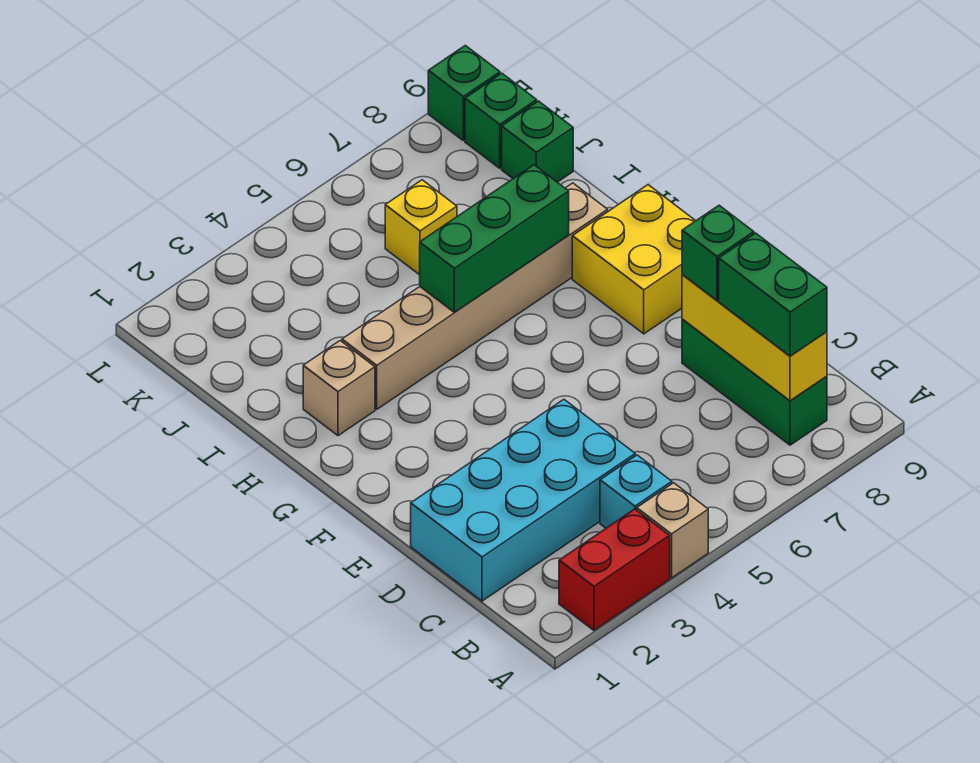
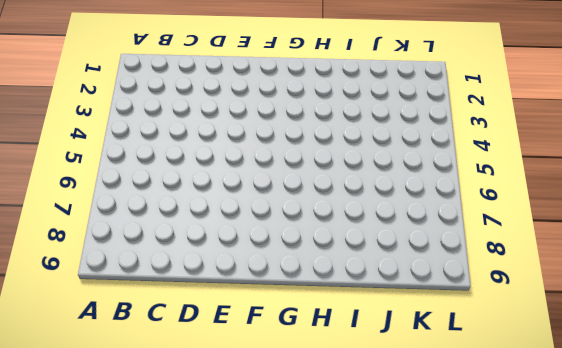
none -> red brick A2:A3 level 1
none -> tan brick A4 level 1
none -> cyan brick B4 level 1

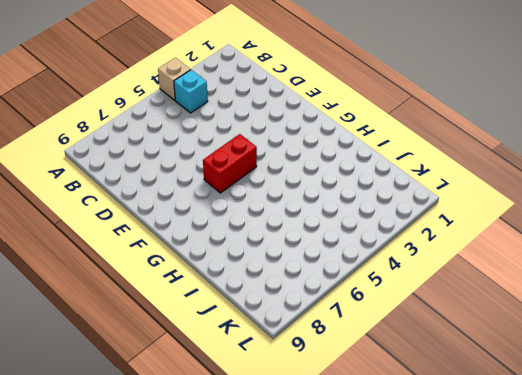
red brick F5:F6 level 1 -> red brick A2:A3 level 1
none -> green brick B8:D8 level 1
none -> cyan brick C1:D4 level 1
none -> yellow brick F8:G9 level 1

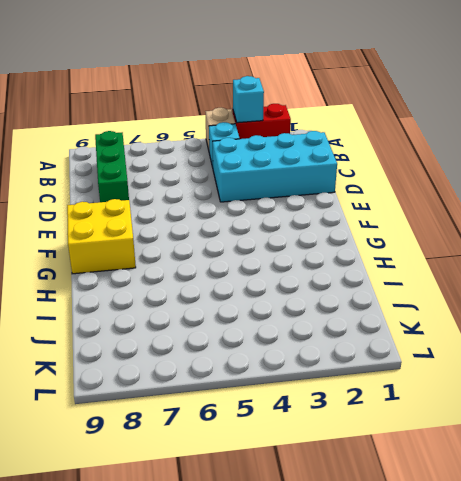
cyan brick A3 level 2 -> none
none -> tan brick H2 level 1
none -> tan brick H3:H8 level 1
none -> yellow brick J6 level 1

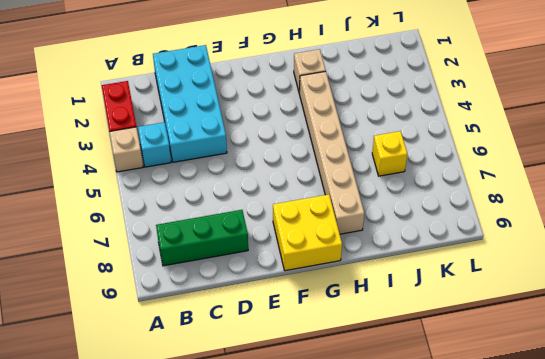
none -> green brick J9 level 1
none -> green brick K9 level 1
none -> green brick L9 level 1

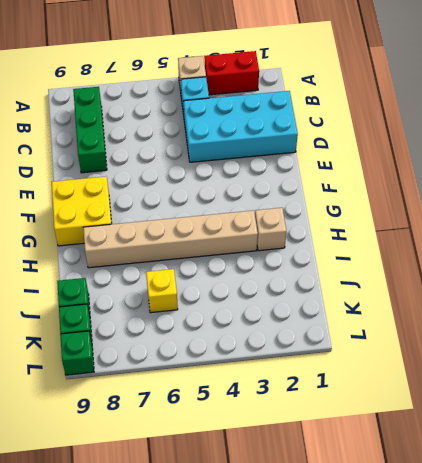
none -> yellow brick B8:D8 level 2
none -> green brick H5:H7 level 2
none -> green brick B8:C8 level 3

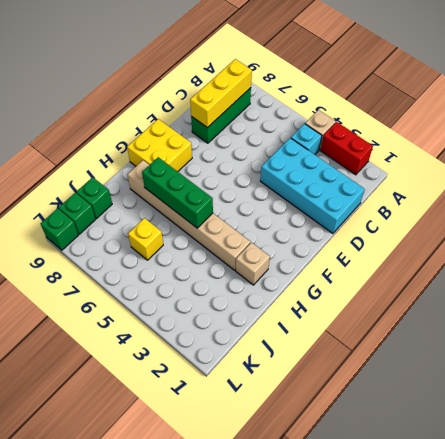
none -> green brick B8:C8 level 3
none -> green brick D8 level 3

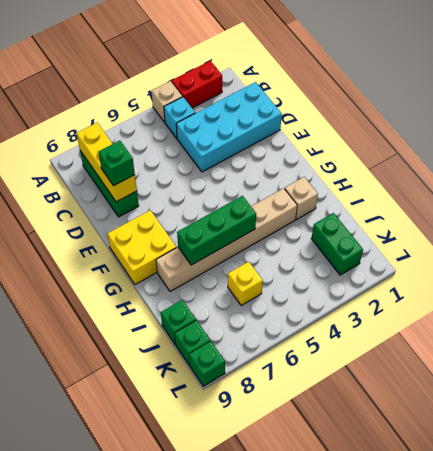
green brick J2:K2 level 1 -> green brick B8:C8 level 3

